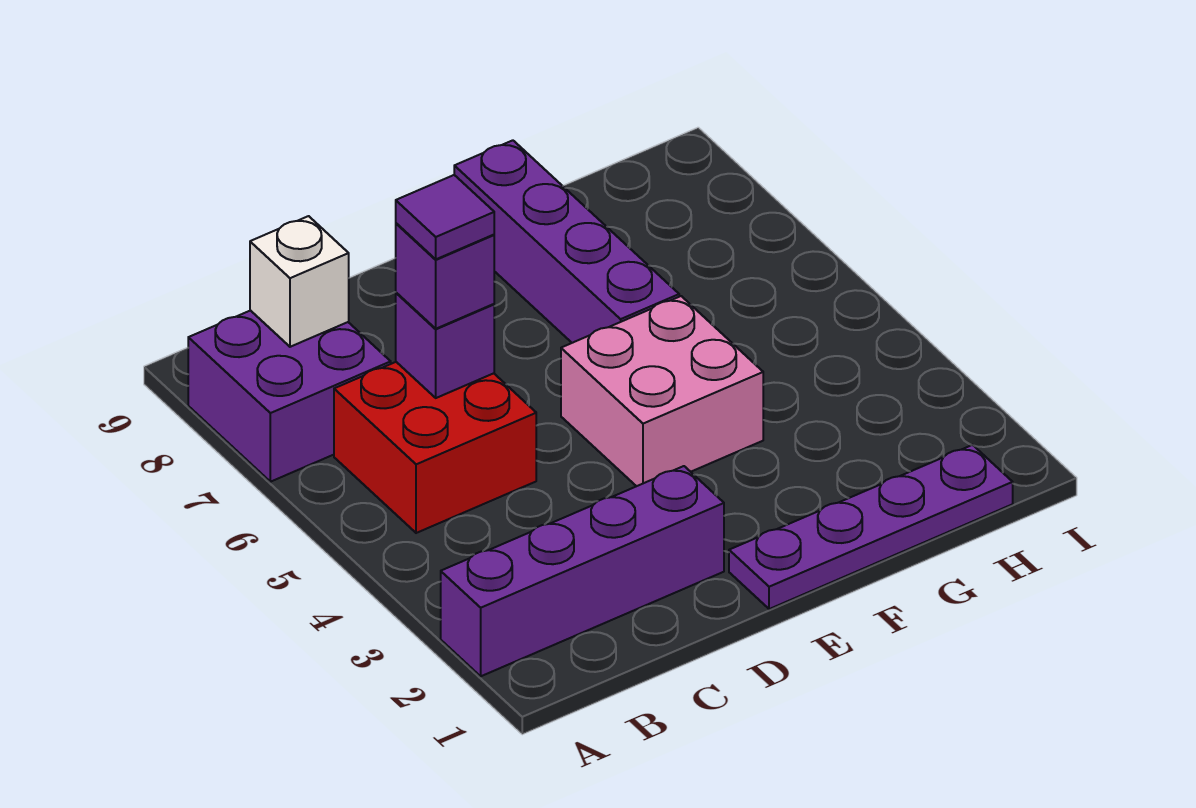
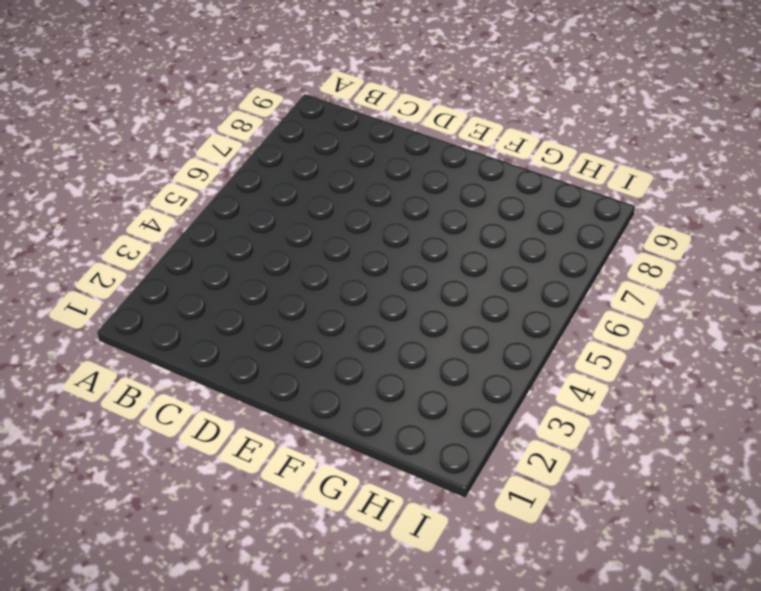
none -> purple brick A2:D2 level 1
none -> purple brick A7:B8 level 1

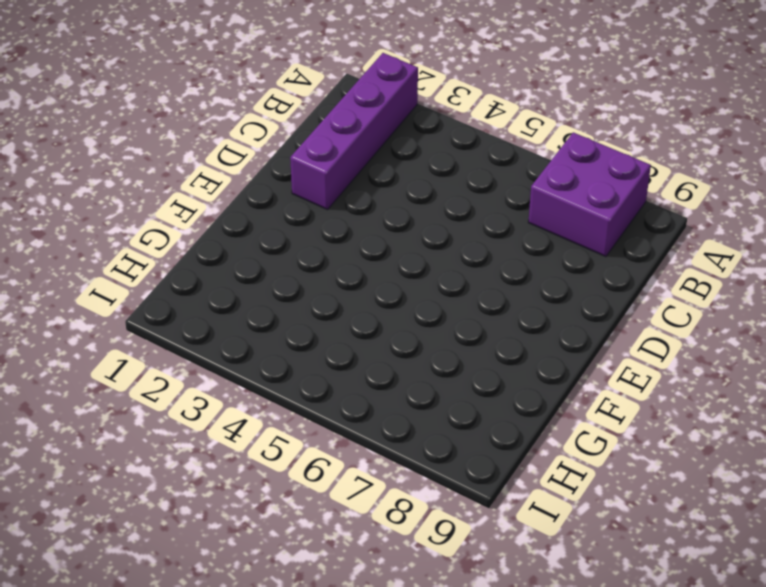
none -> red brick B5:C6 level 1
none -> purple plate E1:H1 level 1

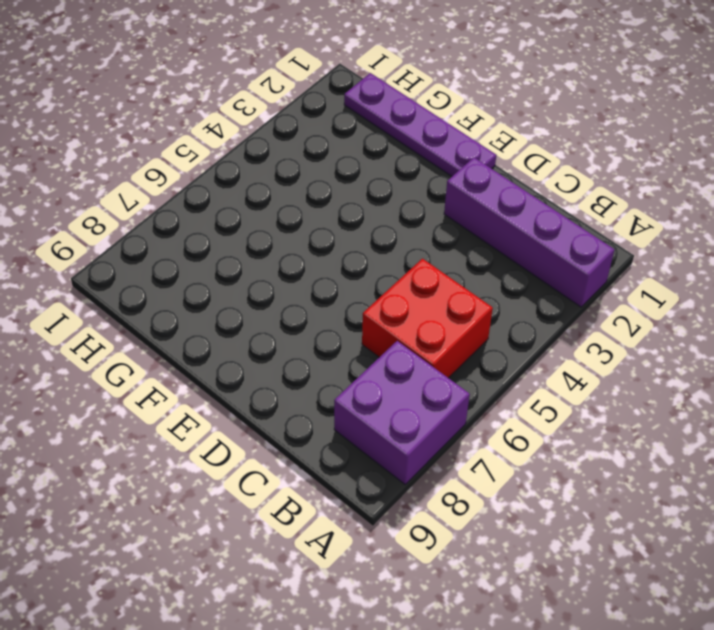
none -> pink brick E4:F5 level 1
none -> purple brick F6:F9 level 1

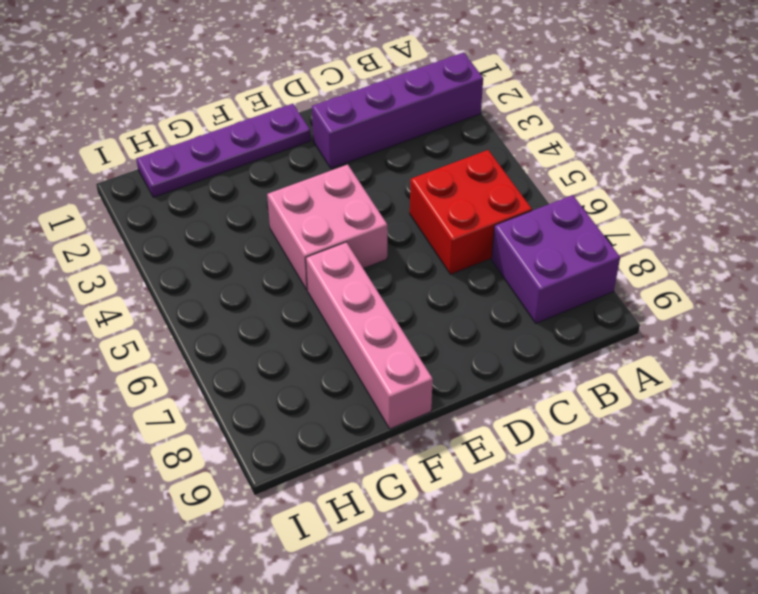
pink brick F6:F9 level 1 -> purple brick F6:F9 level 1
none -> white brick B8 level 2
none -> purple brick C6 level 2

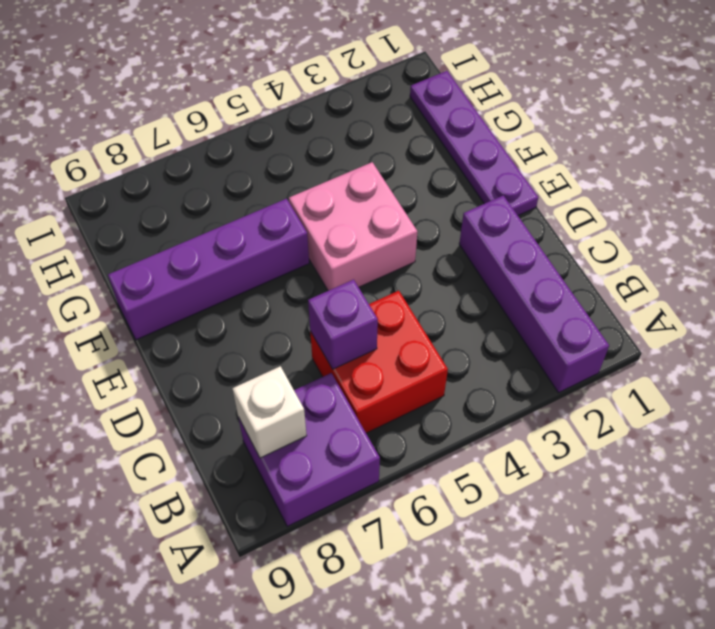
none -> purple brick C6 level 3
none -> purple tile C6 level 4

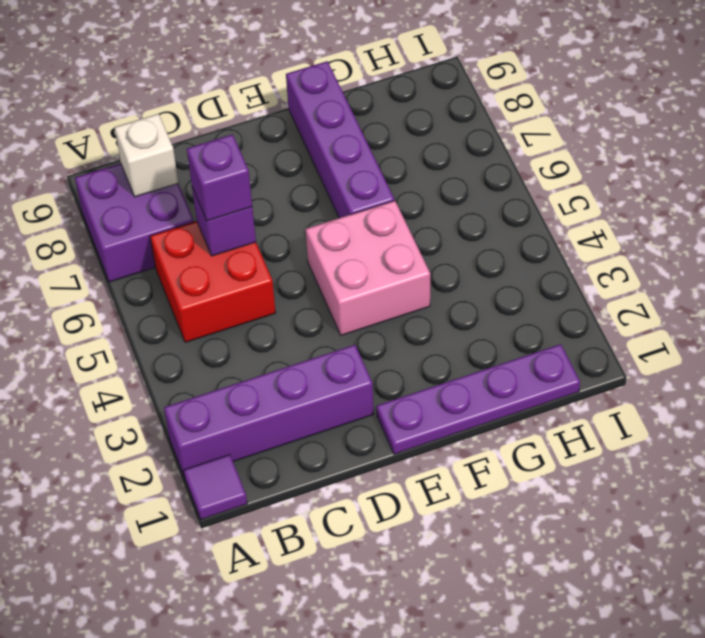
purple tile A1 level 1 -> purple tile C6 level 4

